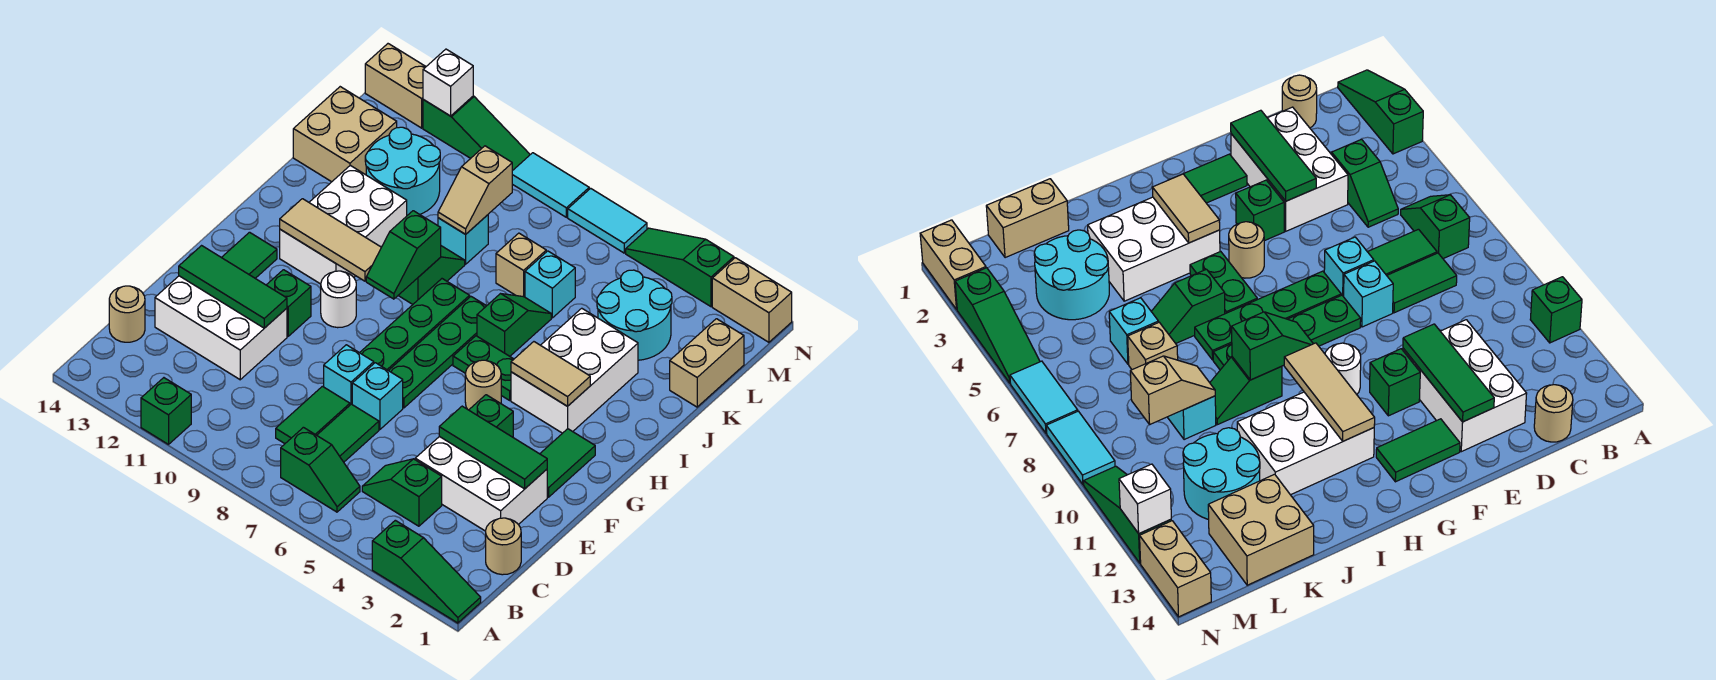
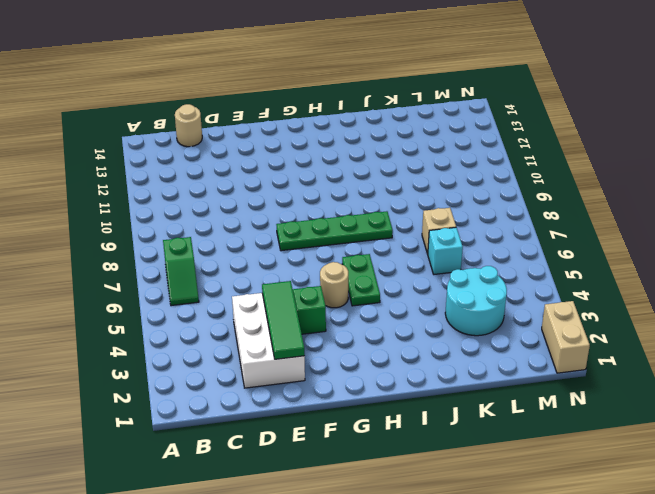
none -> green slope A1:A3 level 1 top 3
none -> green brick A11 level 1
none -> tan round brick C1 level 1
none -> green slope C4:C5 level 1 top 4

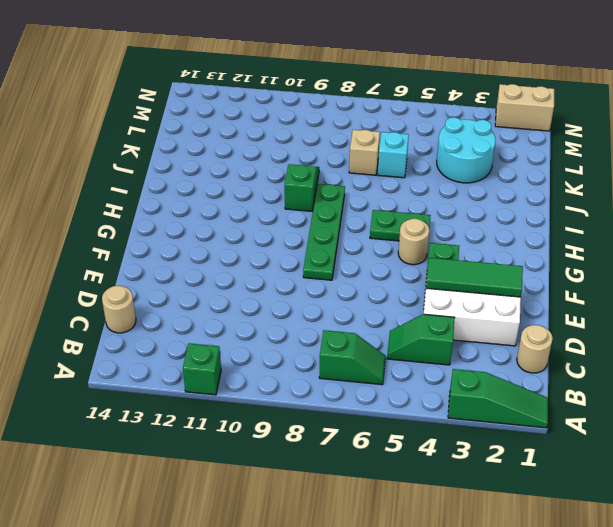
none -> green tile C7:D7 level 1
none -> green tile C8:D8 level 1
none -> white brick D11:E13 level 1
none -> cyan brick E7 level 1

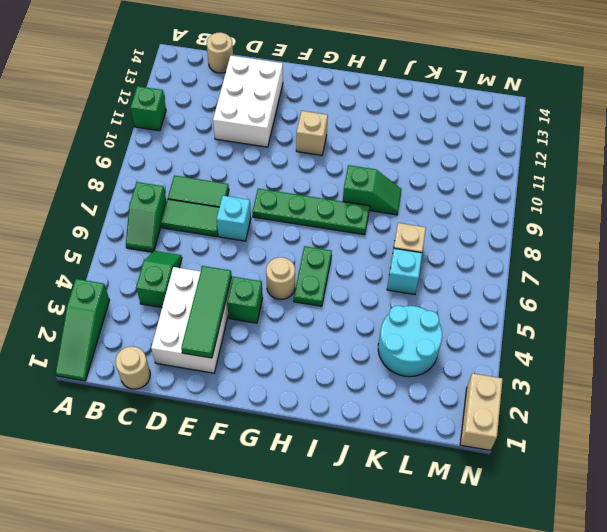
tan brick G11 level 1 -> none
none -> cyan brick E8 level 1
none -> green tile F2:G2 level 1
none -> green plate F7:I7 level 1
none -> green brick F11 level 1

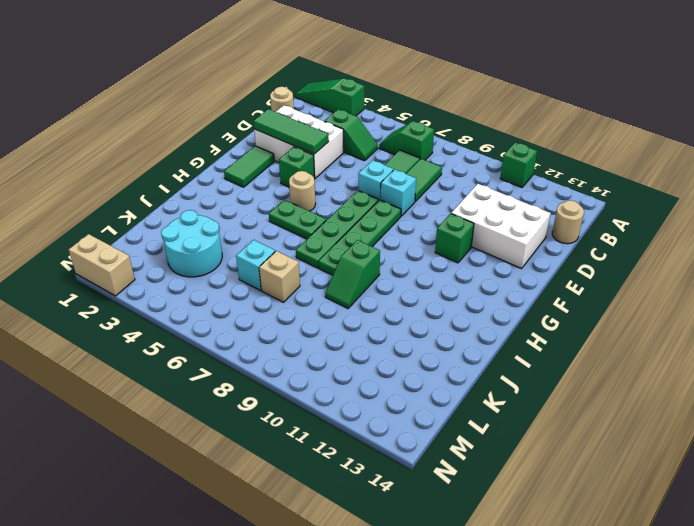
none -> green tile F13:G13 level 1
none -> white round brick G10 level 1
none -> white brick H3:J4 level 1
none -> white brick H11:J12 level 1

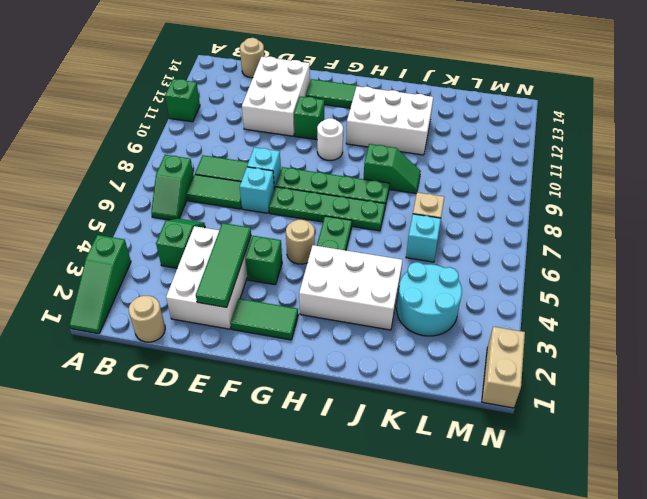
none -> green slope I6:J6 level 1 top I
none -> tan brick K1:L1 level 1
none -> cyan brick K9 level 1
none -> cyan round brick K11:L12 level 1

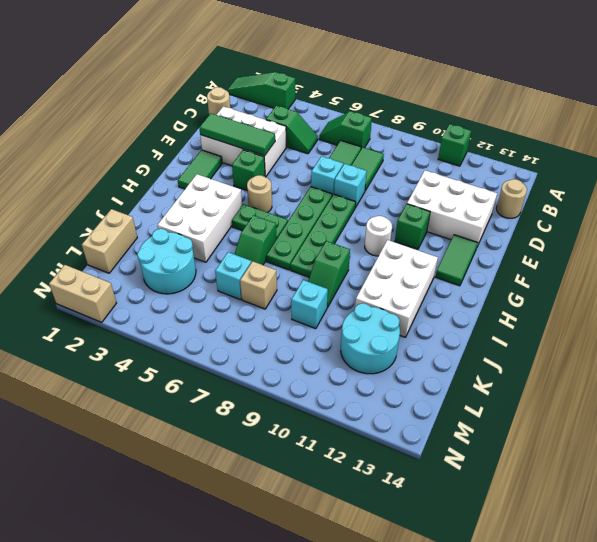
none -> tan brick K13:L14 level 1
none -> green slope N3:N5 level 1 top 3
none -> cyan tile N6:N7 level 1
none -> cyan tile N8:N9 level 1

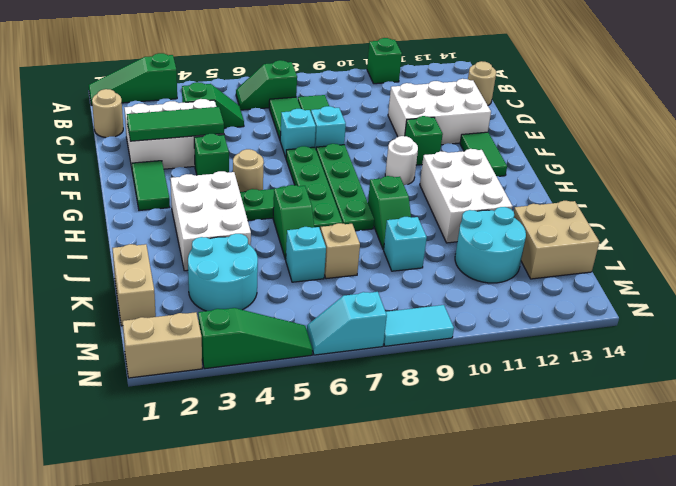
cyan slope N6:N7 level 1 top 7 -> cyan tile N6:N7 level 1
none -> green slope N10:N12 level 1 top 12
none -> tan brick N13:N14 level 1
none -> green tile E11:E13 level 2
none -> tan tile H3:H4 level 2

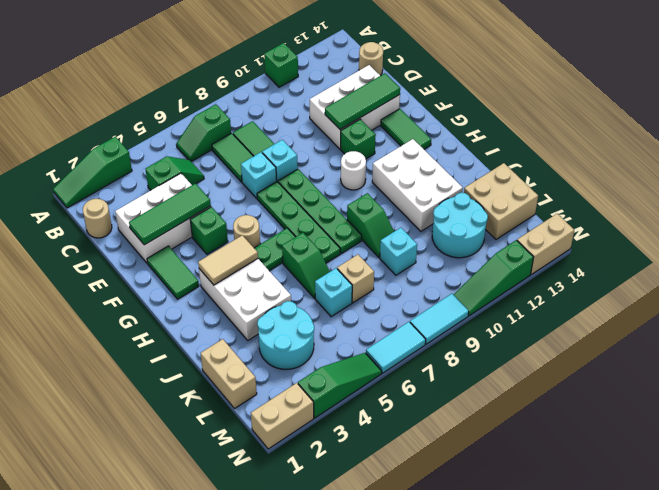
none -> green slope H9:I9 level 2 top I
none -> tan tile H10:H12 level 2
none -> tan slope K9:L9 level 2 top L
none -> white brick N12 level 2

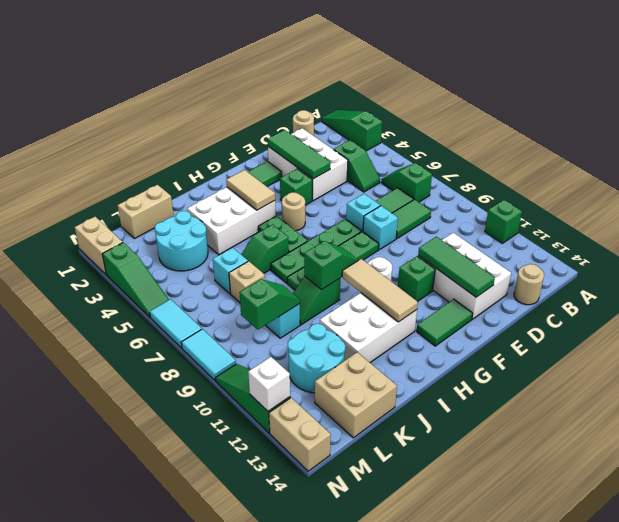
green slope K9:L9 level 2 top L -> tan slope K9:L9 level 2 top L

